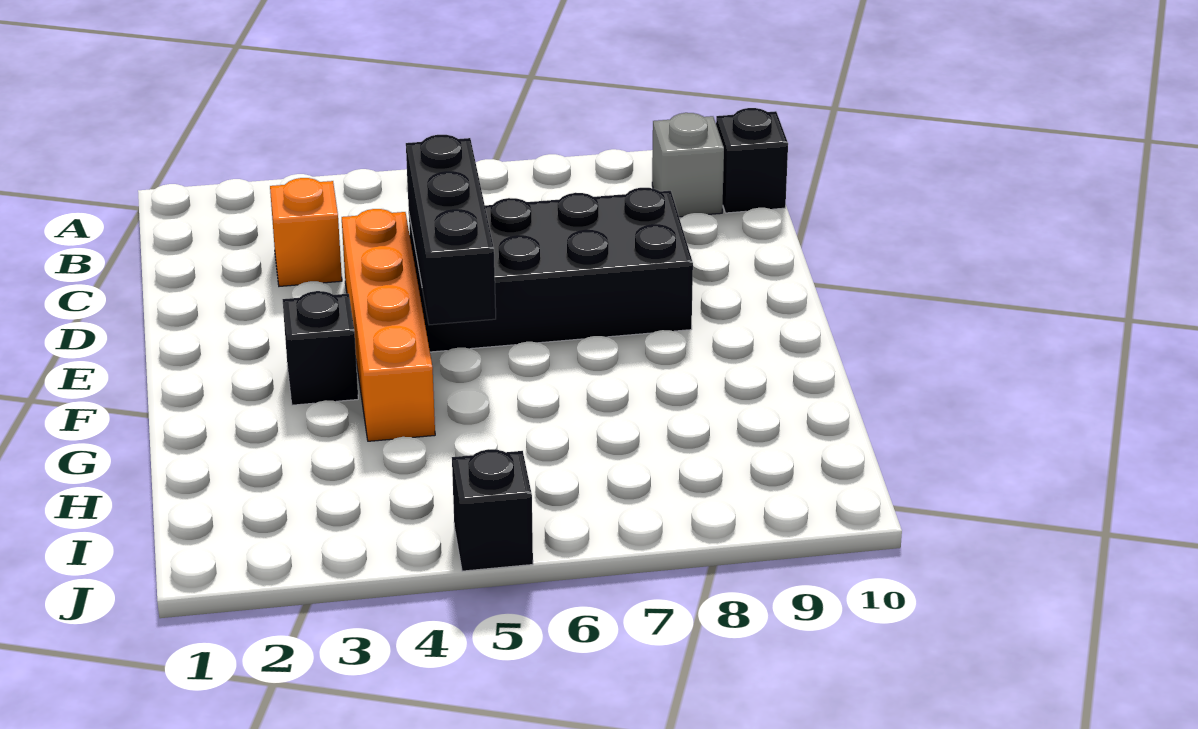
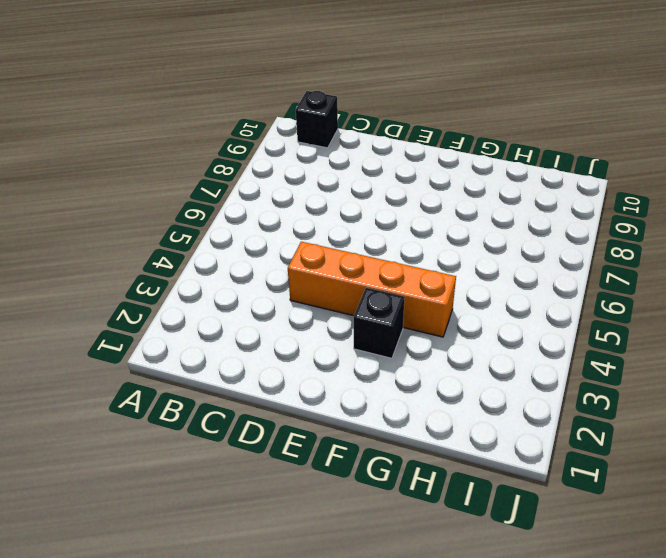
none -> grey brick B9 level 1
none -> orange brick C3 level 1

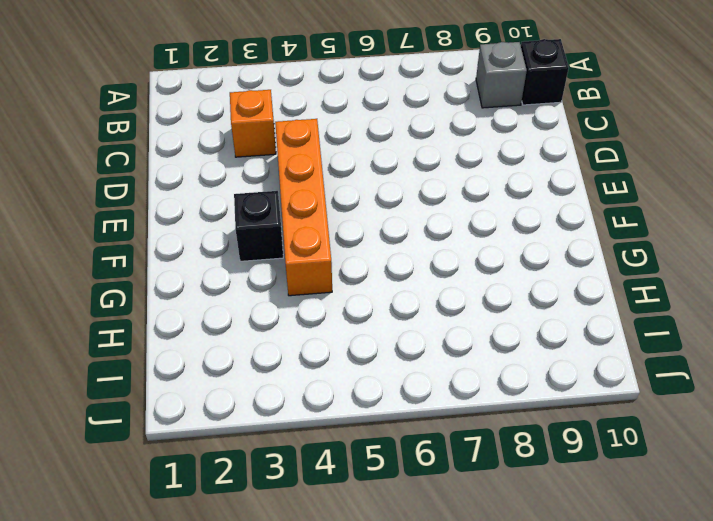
none -> black brick D5:E8 level 1
none -> black brick J5 level 1

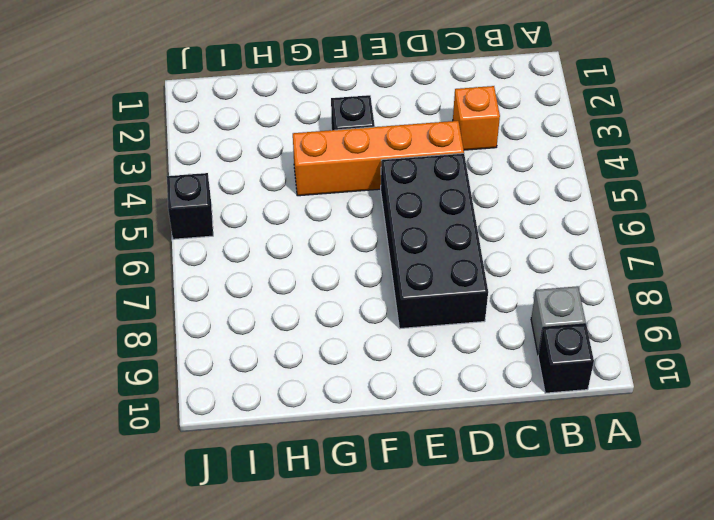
none -> black brick D5:F5 level 2

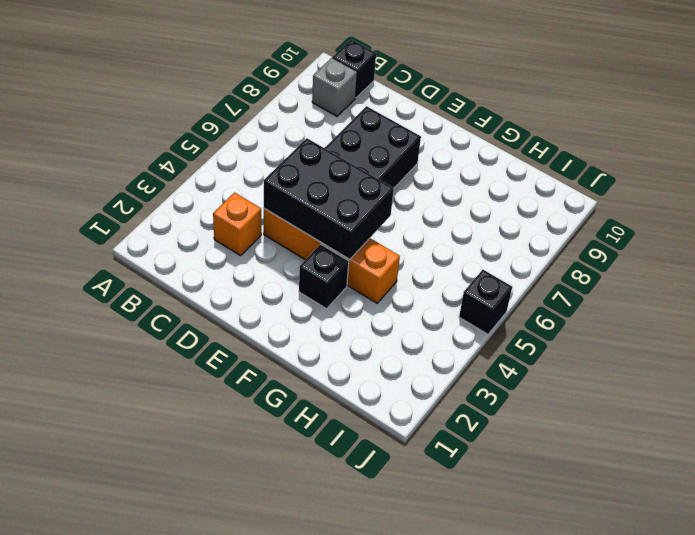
black brick D4:F5 level 2 -> black brick D5:F5 level 2

